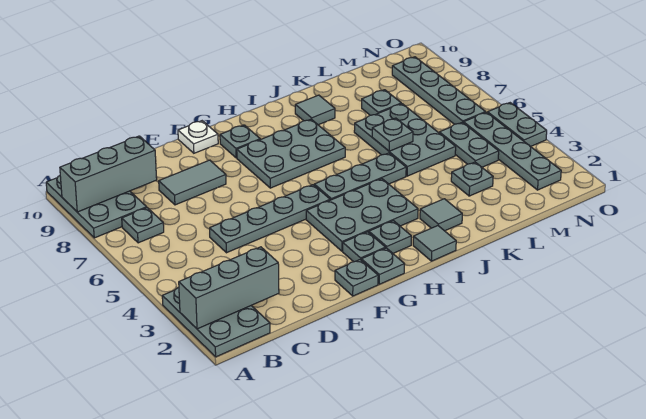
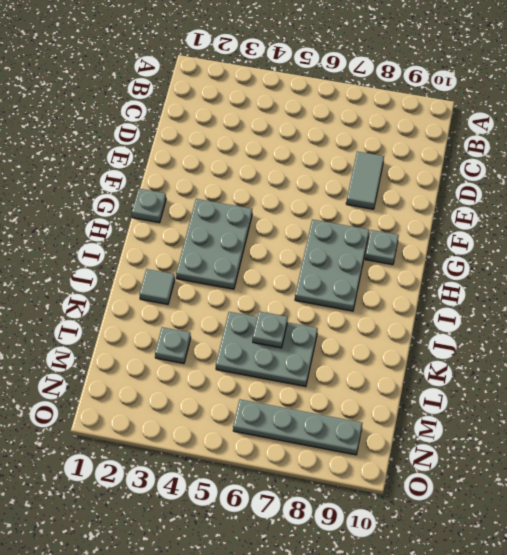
none -> grey plate A1:B3 level 1
none -> grey plate A8:B10 level 1
none -> grey plate B7 level 1

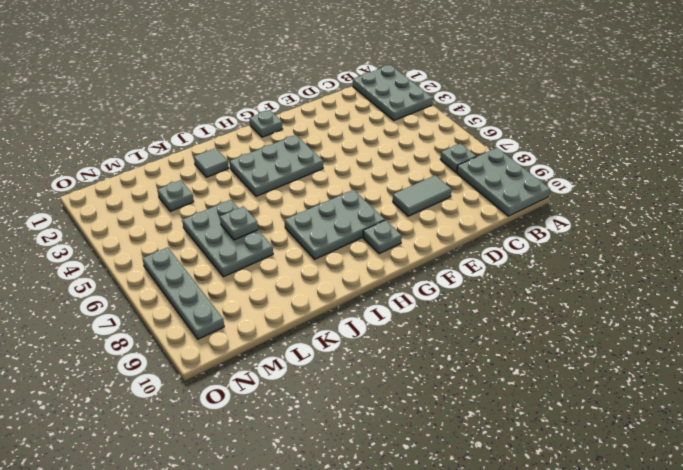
none -> grey plate D5:G5 level 1
none -> grey plate F1 level 1
none -> white plate F10 level 1

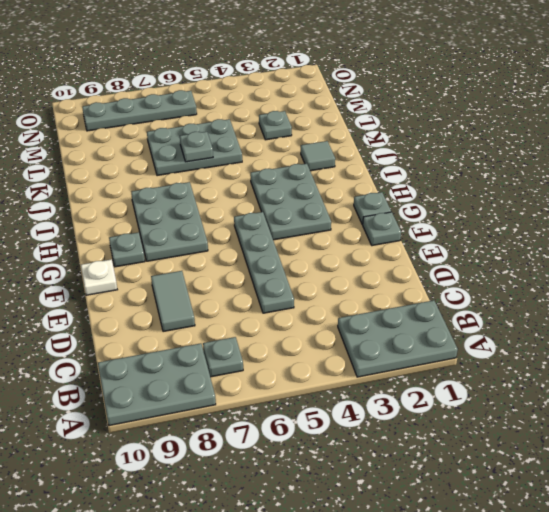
none -> grey plate G2 level 1
none -> grey plate H2 level 1
none -> grey plate H5:J5 level 1

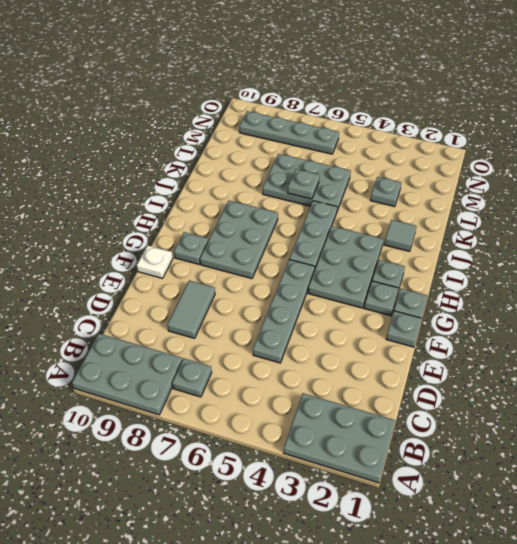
none -> grey tile I1 level 1
none -> grey tile J9 level 1
none -> grey plate L8 level 1

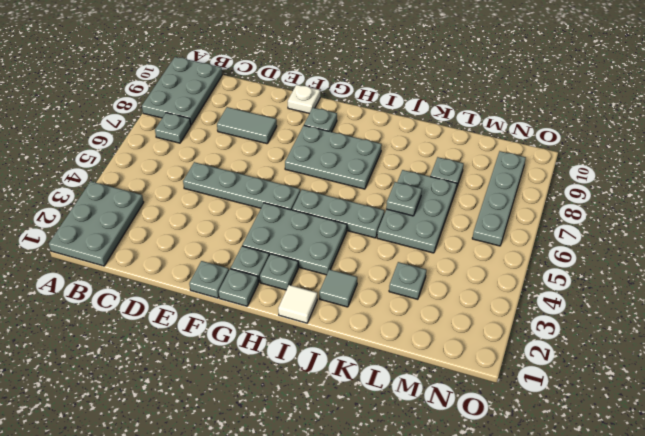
white tile I1 level 1 -> grey tile I1 level 1
none -> grey tile J9 level 1
none -> grey plate M4:M5 level 1
none -> grey plate N2:N5 level 1

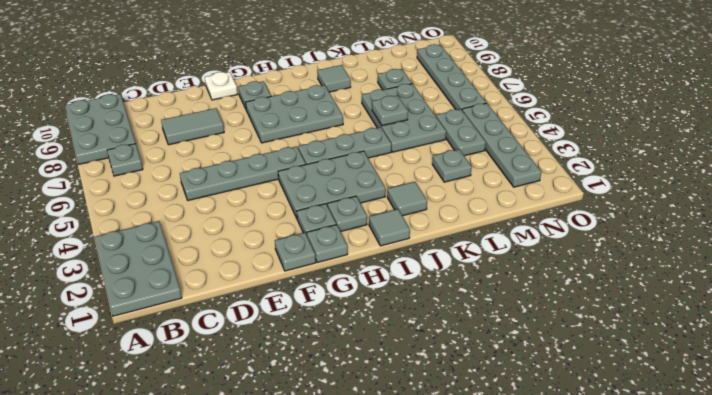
none -> grey plate O4:O5 level 1
none -> grey brick A2:C2 level 2
none -> grey brick A9:C9 level 2

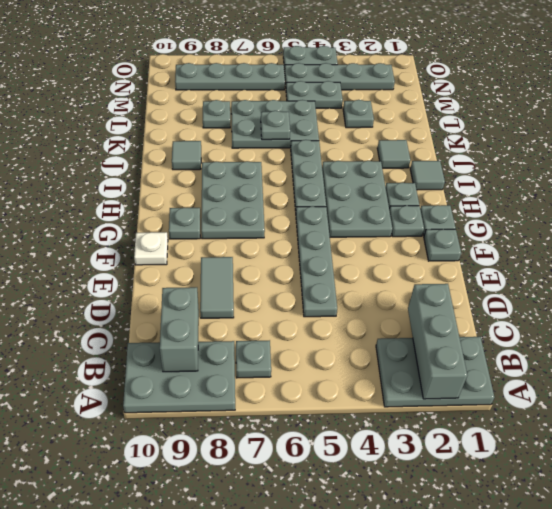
grey brick B9:C9 level 2 -> grey brick A9:C9 level 2

